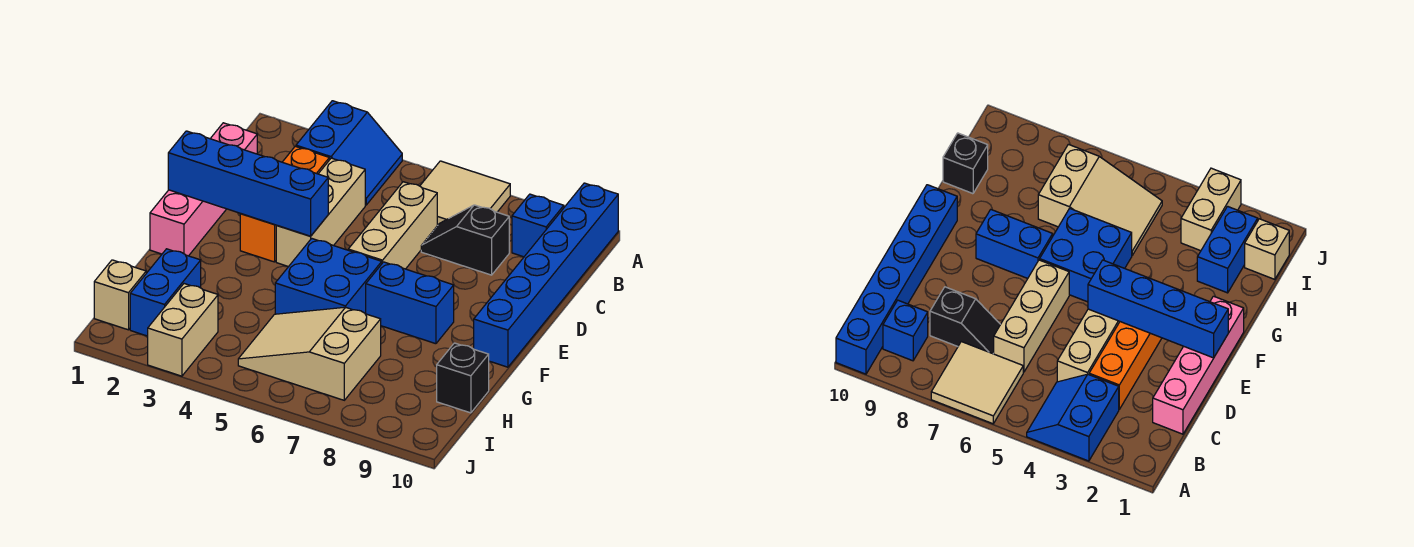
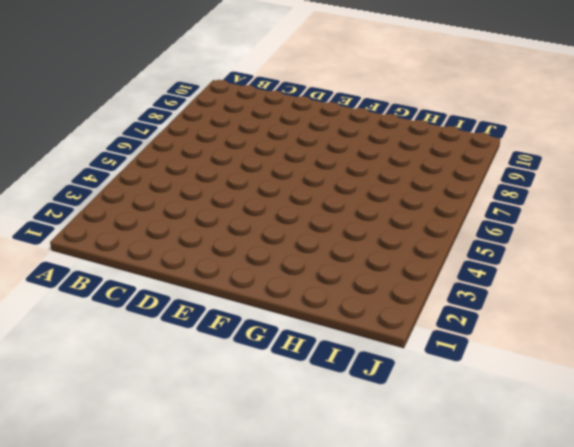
none -> blue slope A3:B4 level 1 top 3
none -> tan tile A6:B7 level 1
none -> blue brick A10:F10 level 1

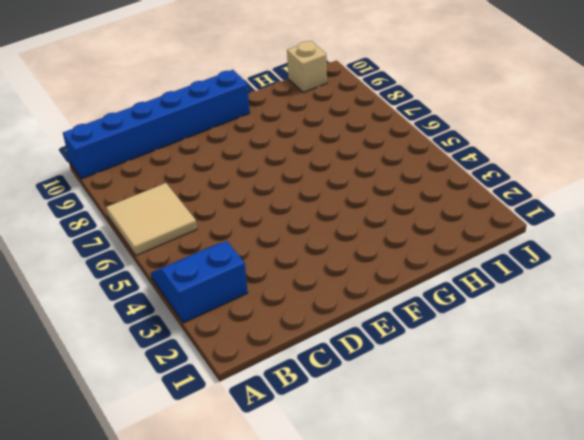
tan brick I10 level 1 -> tan brick I1 level 1
none -> blue brick B9 level 1
none -> pink brick C1:F1 level 1
none -> orange brick C3:E3 level 1

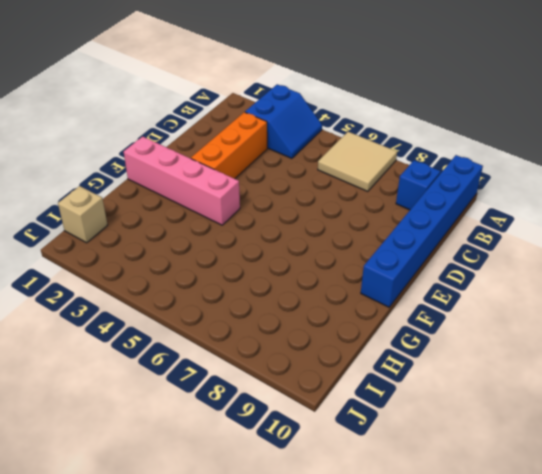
pink brick F1:F4 level 1 -> pink brick C1:F1 level 1
none -> tan brick C4:E4 level 1
none -> tan brick C6:E6 level 1
none -> black slope C7:C8 level 1 top 8

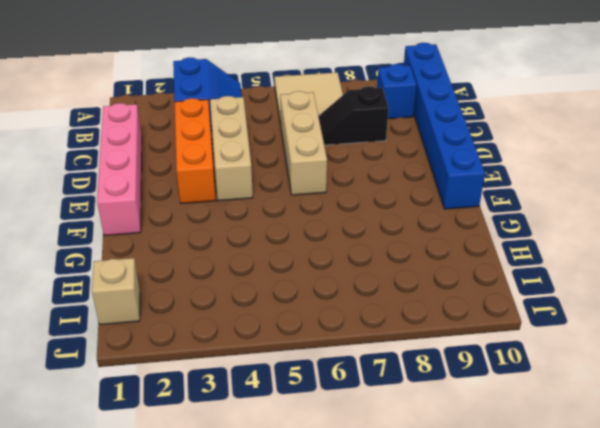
none -> blue brick F5:G6 level 1
none -> blue brick F7:F8 level 1
none -> blue brick H2:I2 level 1

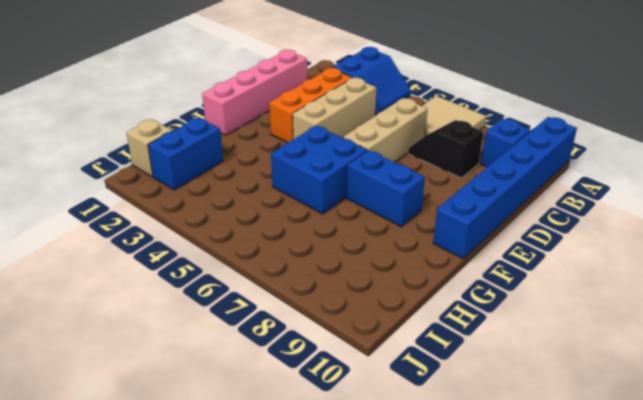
none -> tan slope H5:I7 level 1 top 7
none -> black brick H10 level 1
none -> tan brick I3:J3 level 1

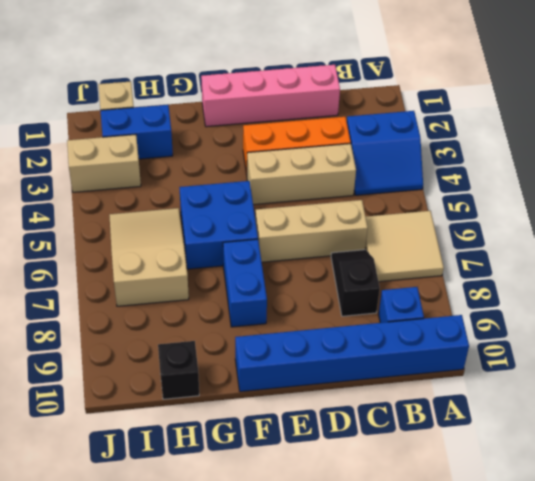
none -> blue brick E1:E4 level 2

